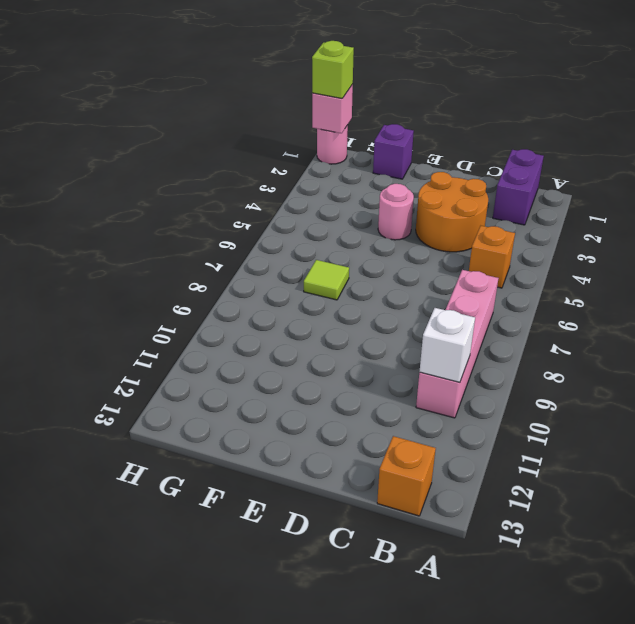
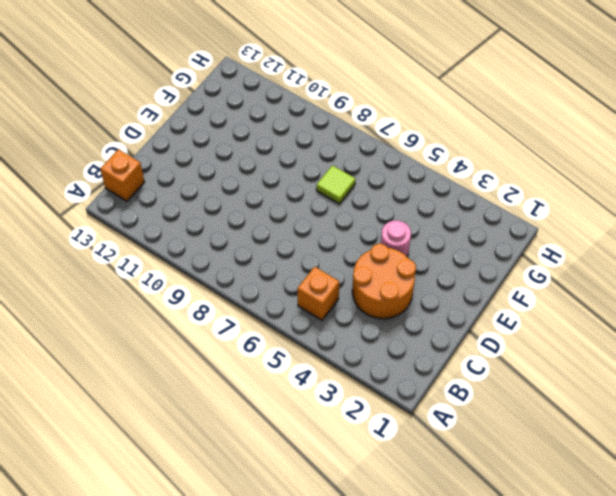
none -> purple brick B1:B2 level 1
none -> pink brick B7:B10 level 1
none -> purple brick F1 level 1

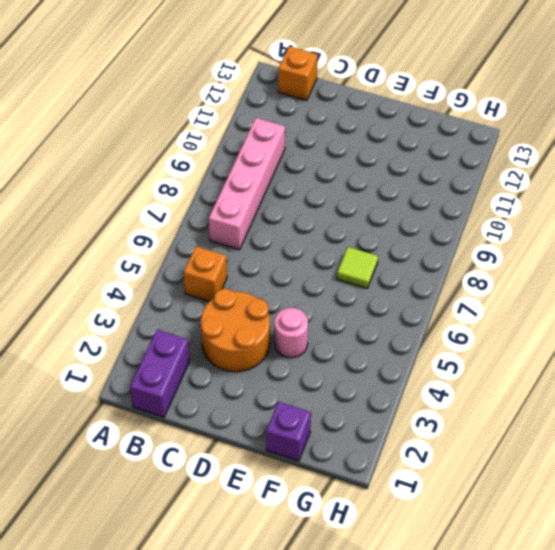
none -> pink round brick H1 level 1
none -> white brick B10 level 2
none -> pink brick H1 level 2

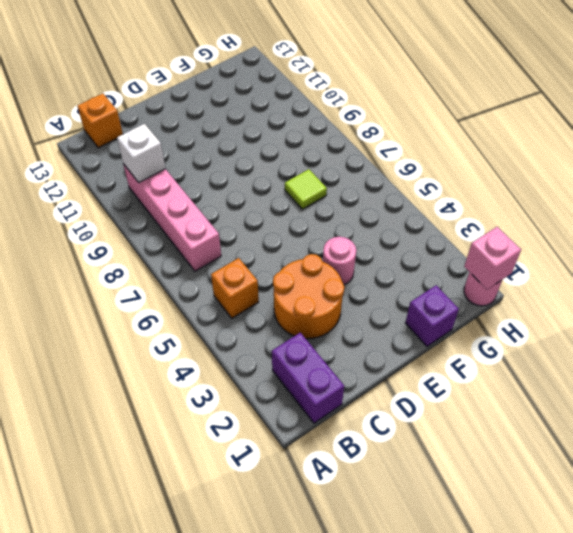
none -> lime brick H1 level 3

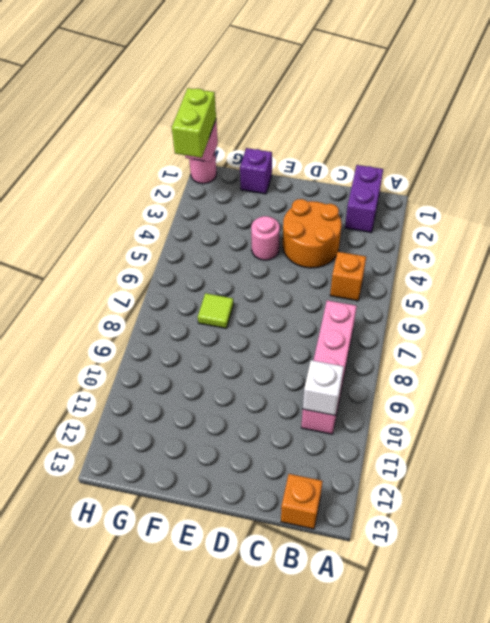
lime brick H1:H2 level 3 -> lime brick H1 level 3

